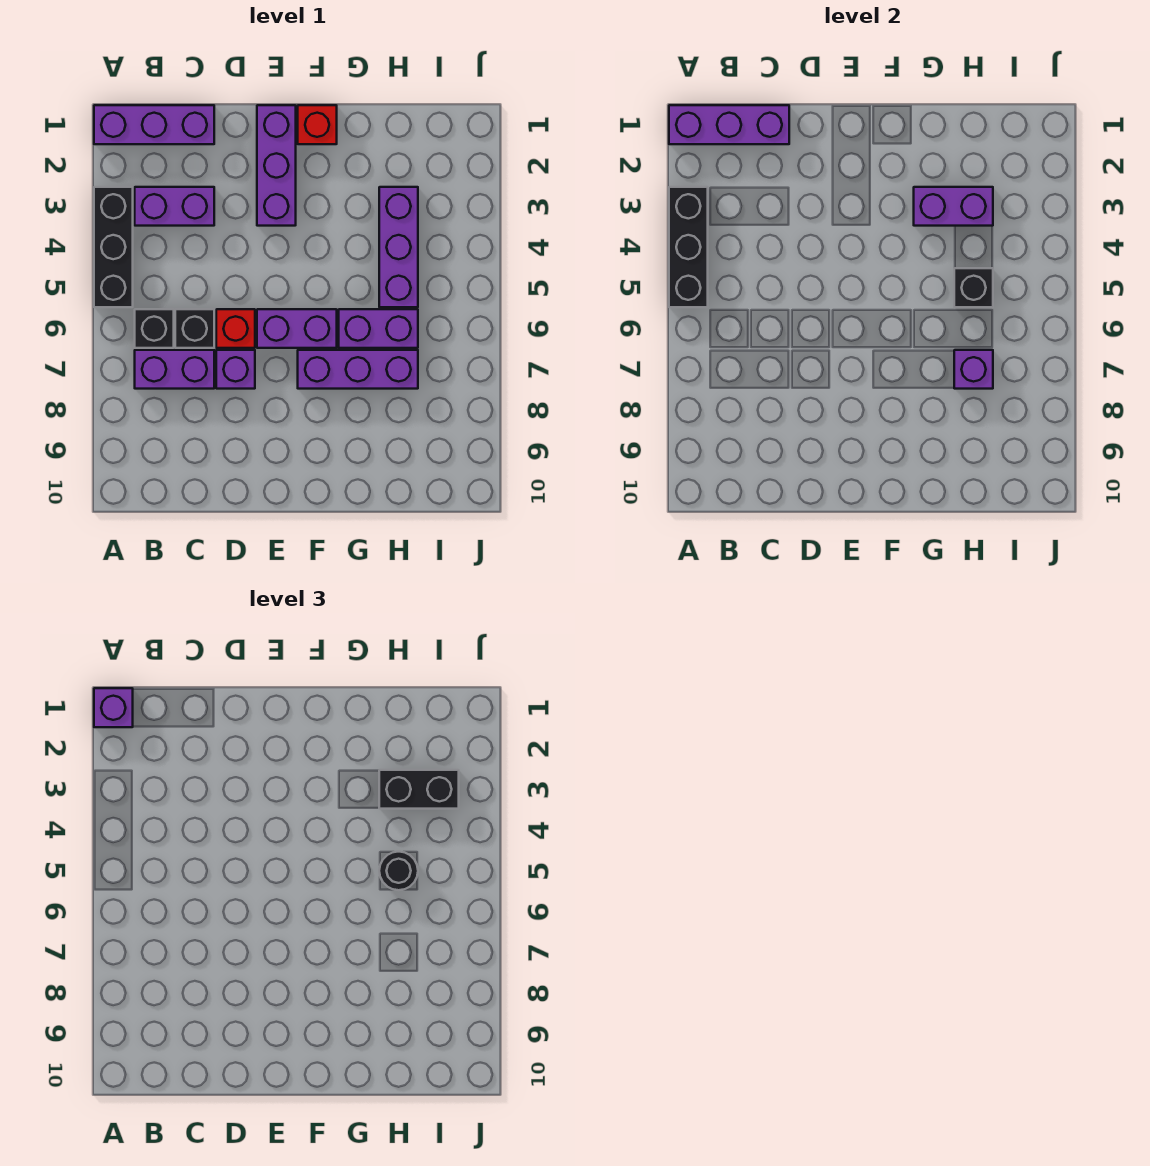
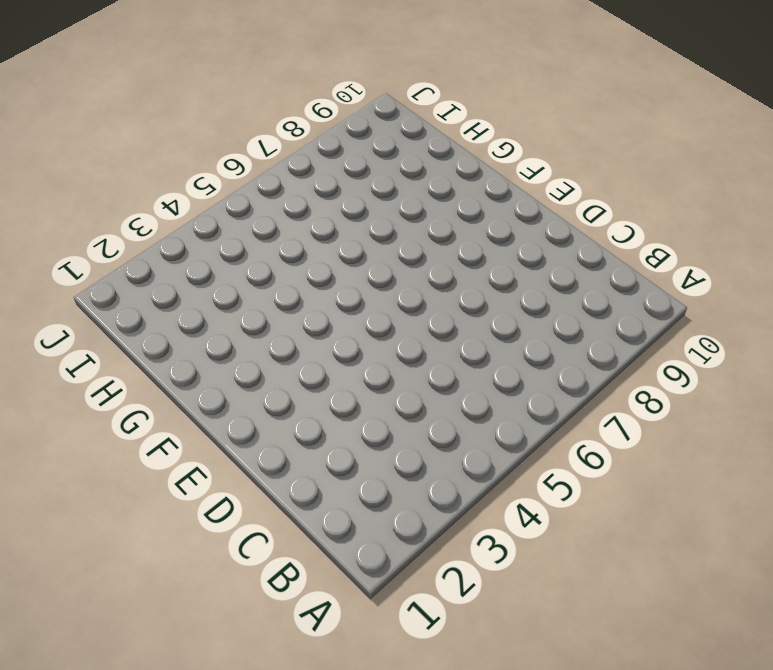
none -> purple brick A1:C1 level 1
none -> black brick A3:A5 level 1
none -> purple brick B3:C3 level 1

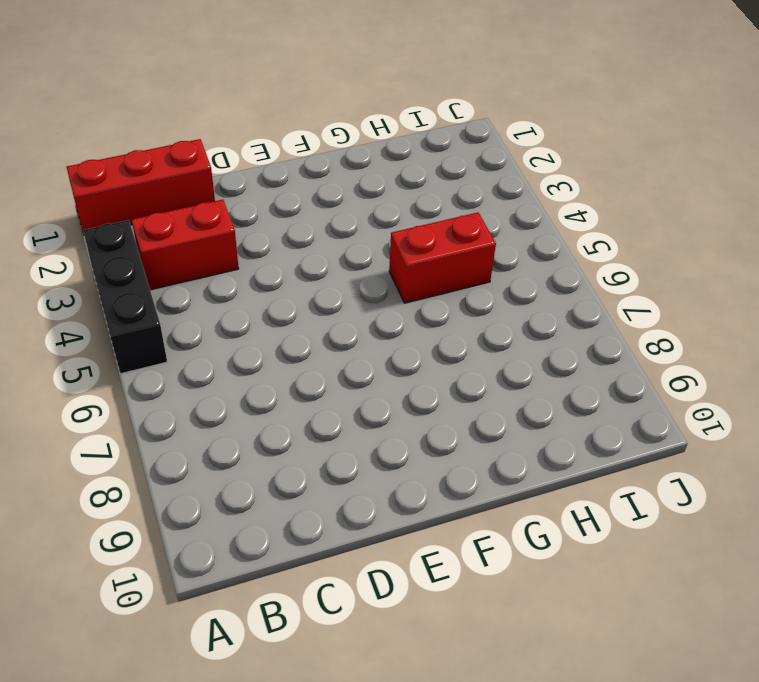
red brick A1:C1 level 1 -> purple brick A1:C1 level 1
red brick B3:C3 level 1 -> purple brick B3:C3 level 1
red brick G5:H5 level 1 -> purple brick H3:H5 level 1
none -> black brick B6 level 1
none -> purple brick B7:C7 level 1
none -> black brick C6 level 1

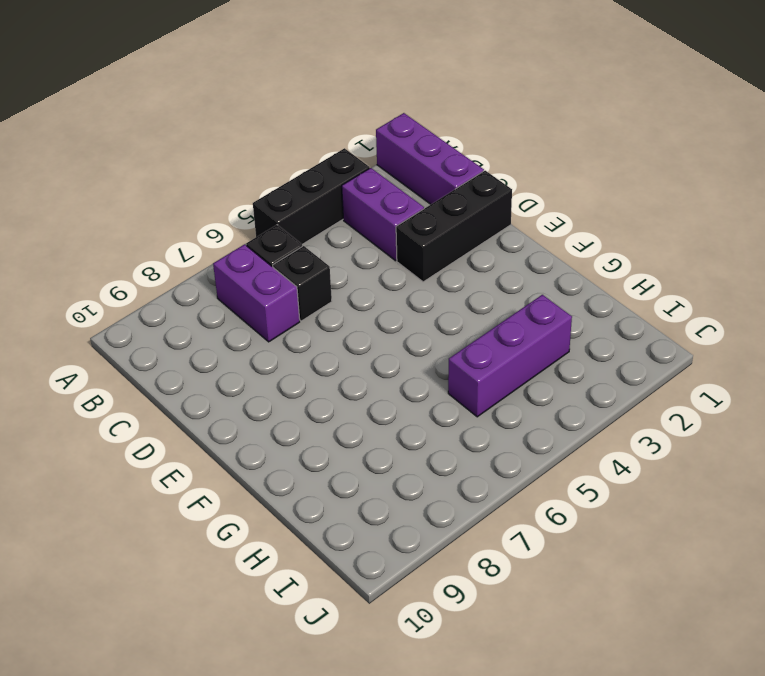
black brick D1:D3 level 1 -> black brick A3:A5 level 2
none -> red brick D6 level 1
none -> purple brick D7 level 1
none -> purple brick E1:E3 level 1

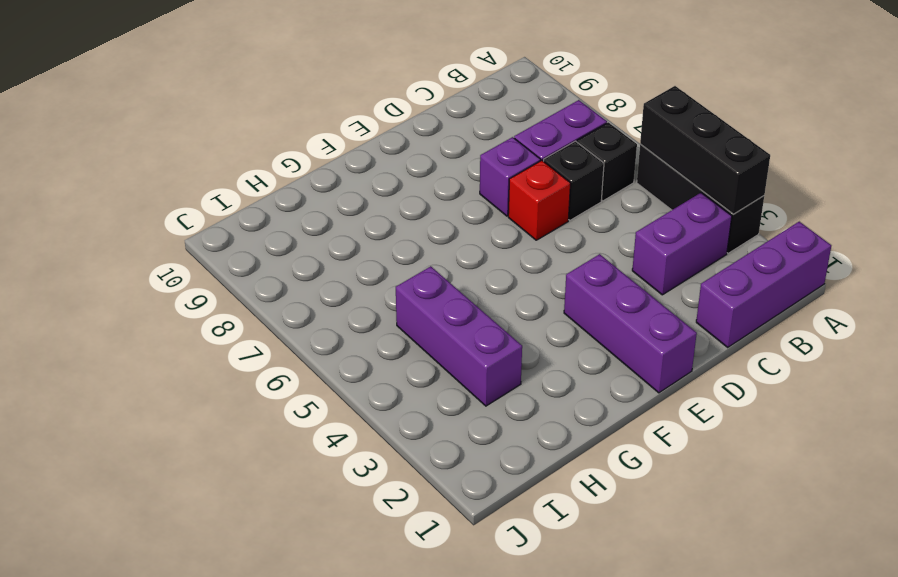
none -> purple brick E6:F6 level 1
none -> red brick F1 level 1
none -> purple brick F7:H7 level 1

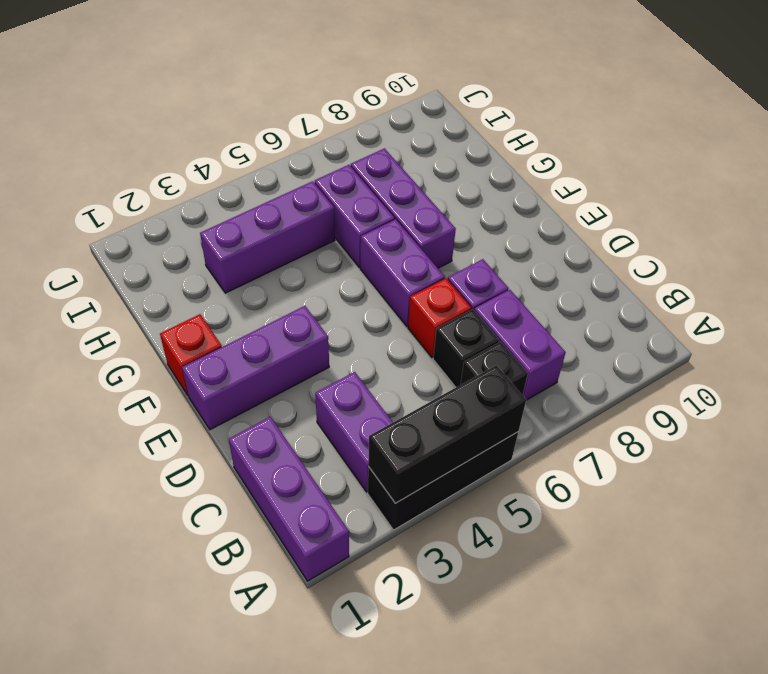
none -> purple brick A1:C1 level 2
none -> purple brick G3:H3 level 2
none -> black brick H5 level 2

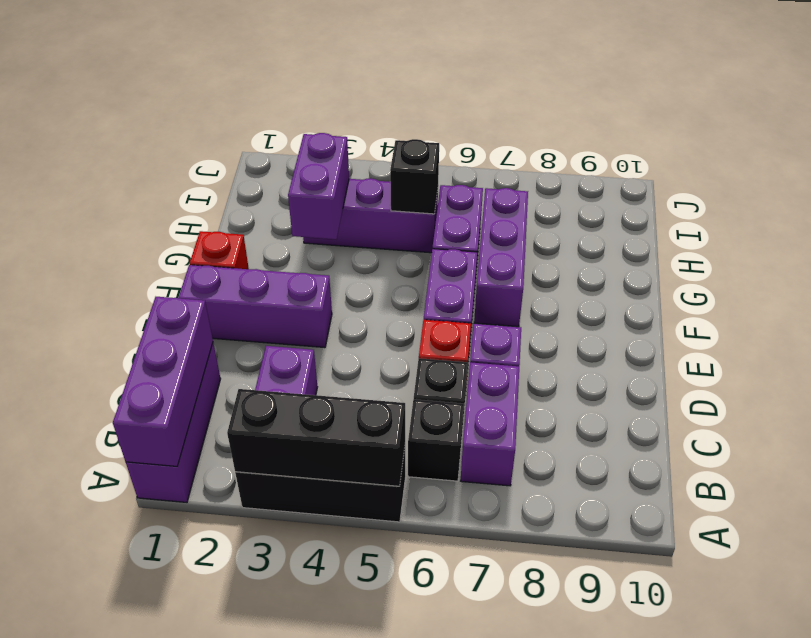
none -> purple brick H7 level 2
none -> purple brick A1 level 3
none -> black brick H3:I3 level 3

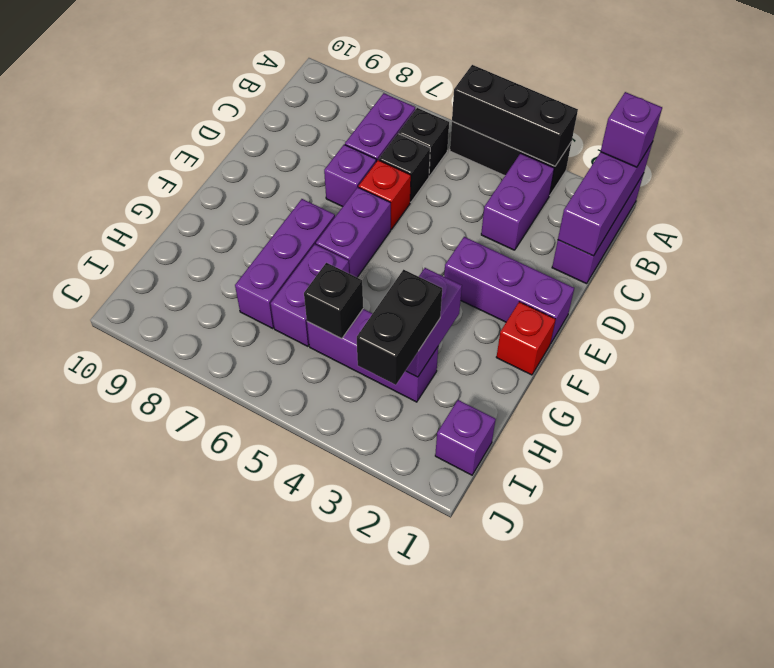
purple brick I1 level 1 -> purple brick H7 level 2
none -> black round brick H5 level 3

